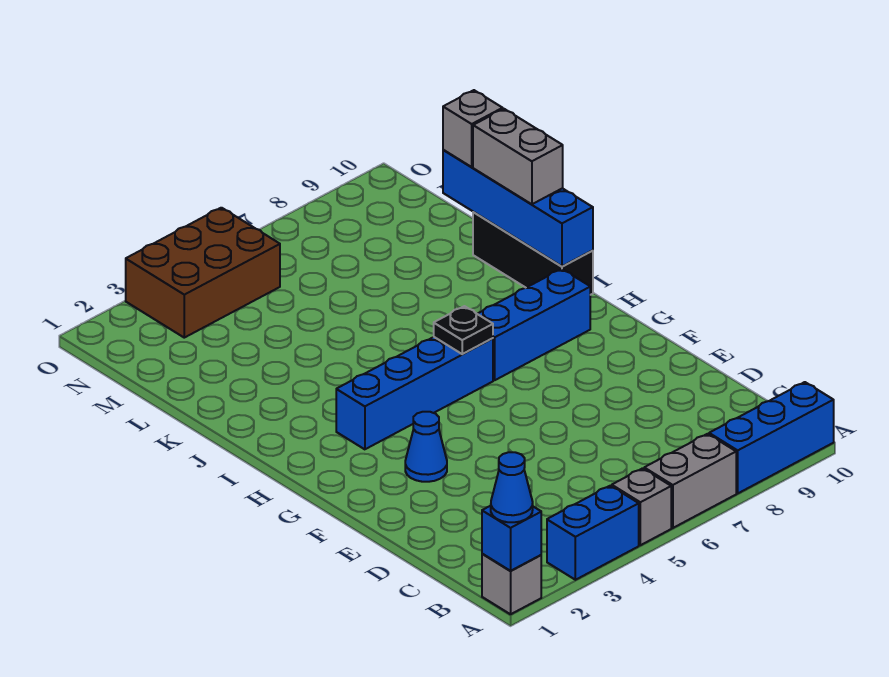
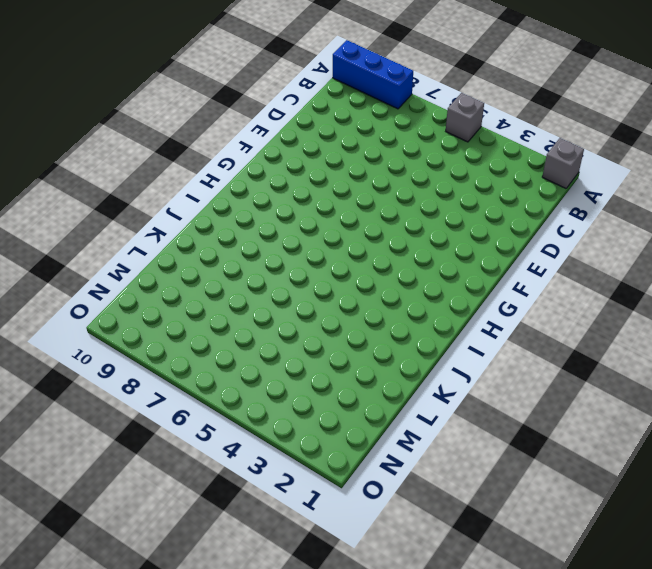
none -> blue brick A3:A4 level 1
none -> grey brick A6:A7 level 1
none -> blue cone F3 level 1

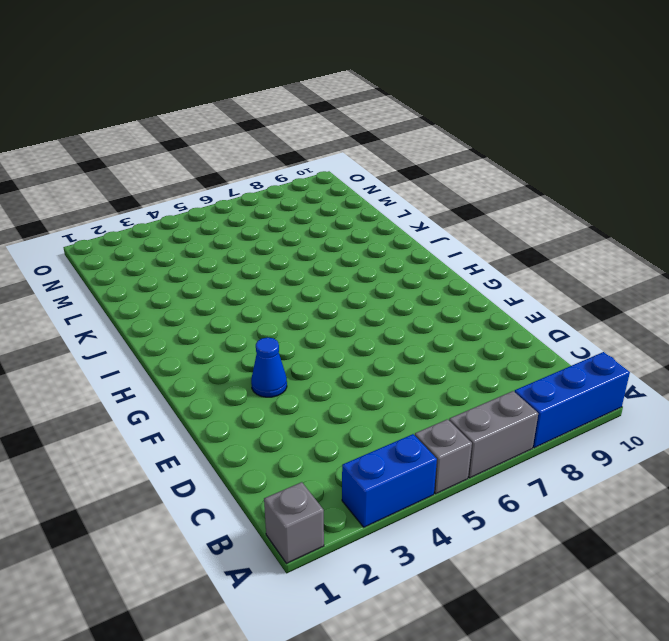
none -> blue brick H3:H6 level 1
none -> blue brick H7:H9 level 1
none -> black brick I10:K10 level 1

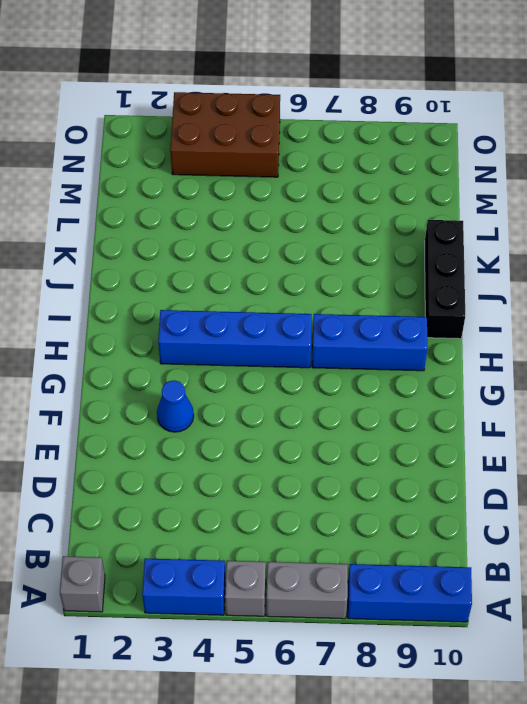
none -> blue brick A1 level 2
none -> black plate H6 level 2
none -> blue brick I10:L10 level 2

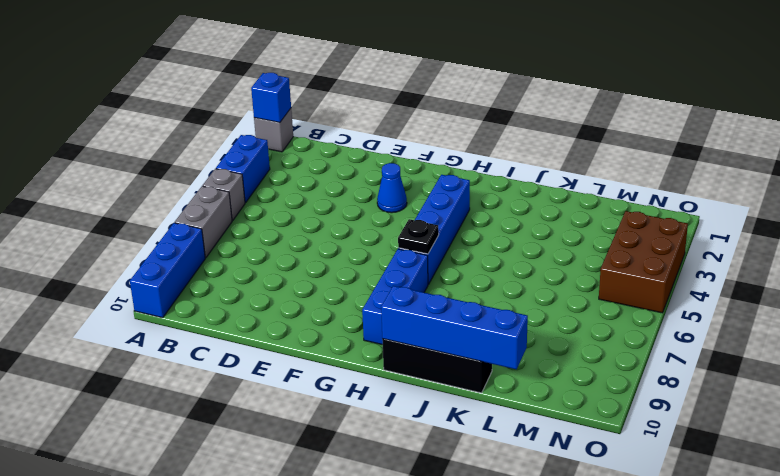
none -> blue cone A1 level 3
none -> grey brick J10:K10 level 3
none -> grey brick L10 level 3

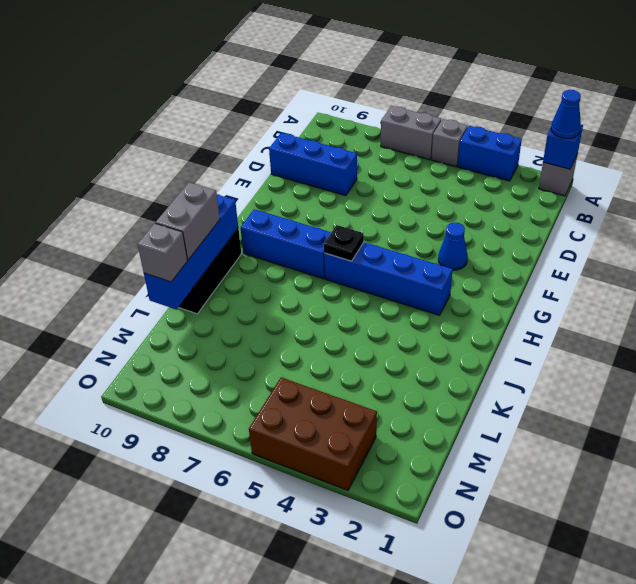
blue brick D8:D10 level 1 -> blue brick A8:A10 level 1

